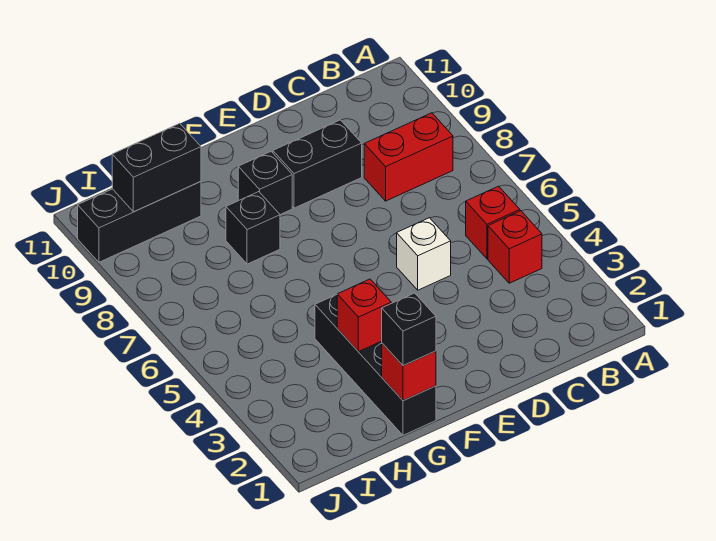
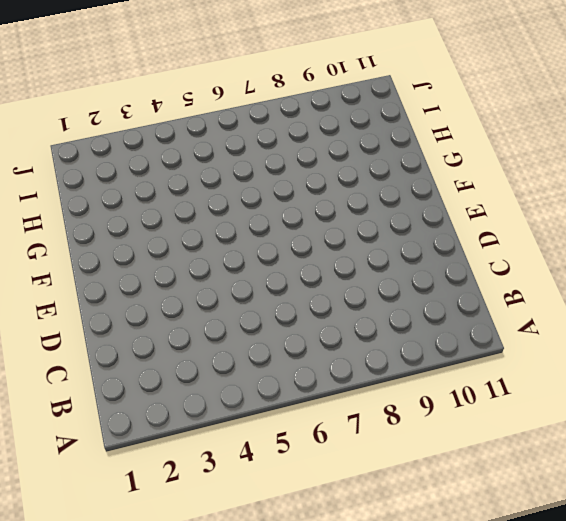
none -> red brick B4 level 1
none -> red brick B5 level 1
none -> red brick B8:C8 level 1

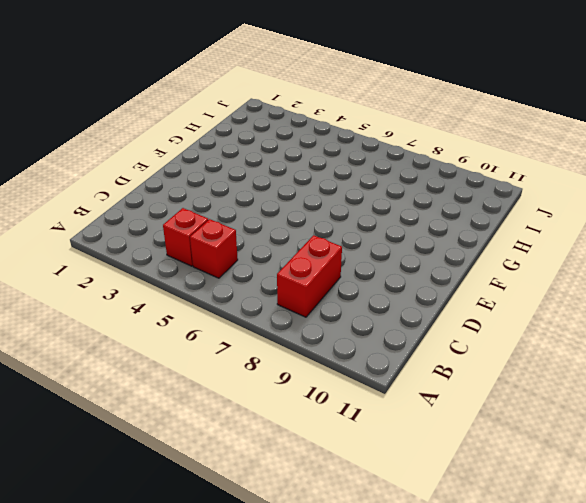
none -> white brick D5 level 1
none -> black brick D9:E9 level 1
none -> black brick F9 level 1

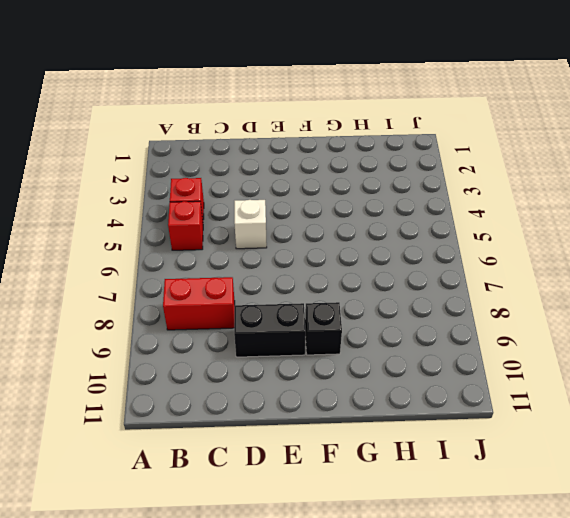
none -> black brick G1:G4 level 1
none -> black brick G8 level 1
none -> black brick H10:J10 level 1

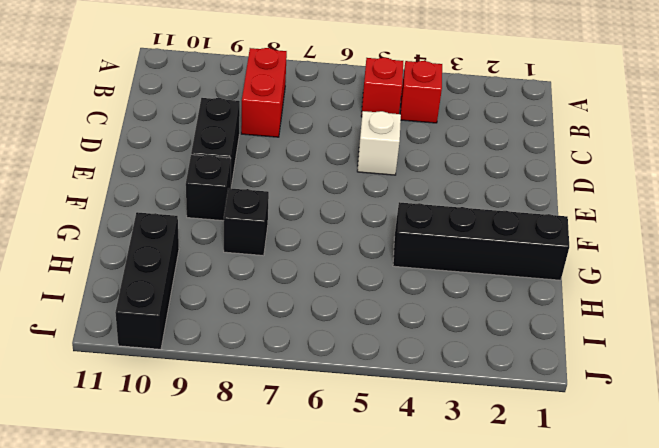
none -> red brick G1 level 2
none -> red brick G3 level 2
none -> black brick H10:I10 level 2

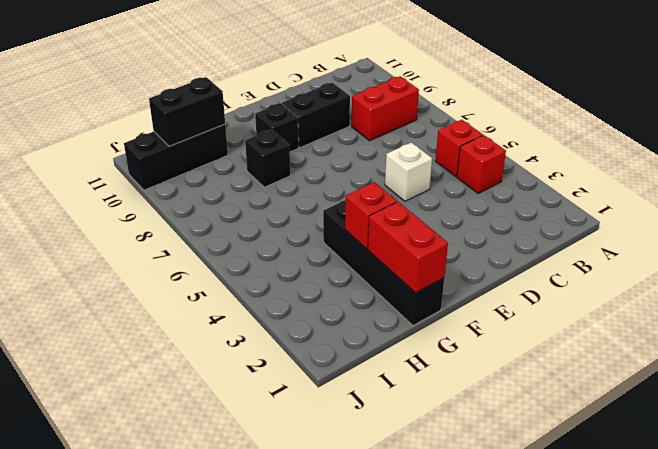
red brick G1:G2 level 2 -> red brick G1 level 2
none -> black brick G1 level 3

